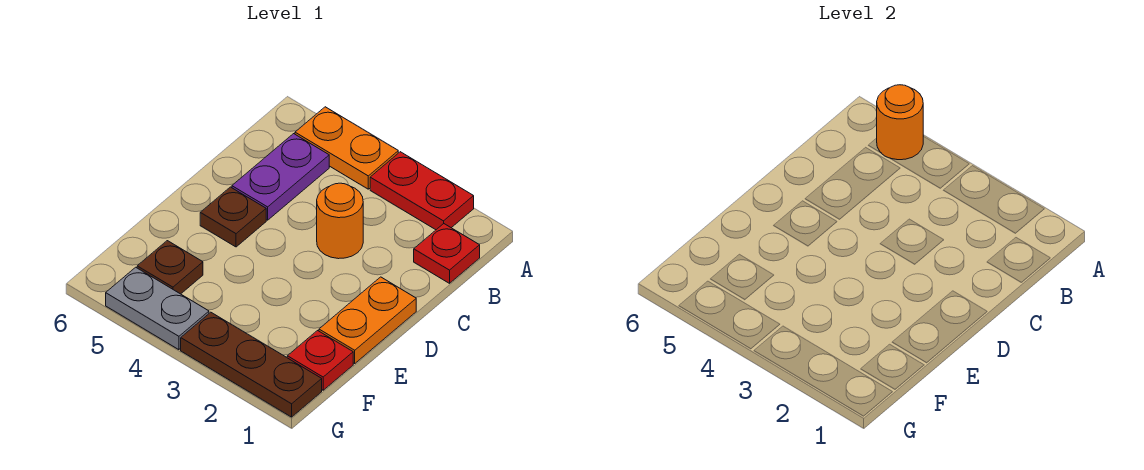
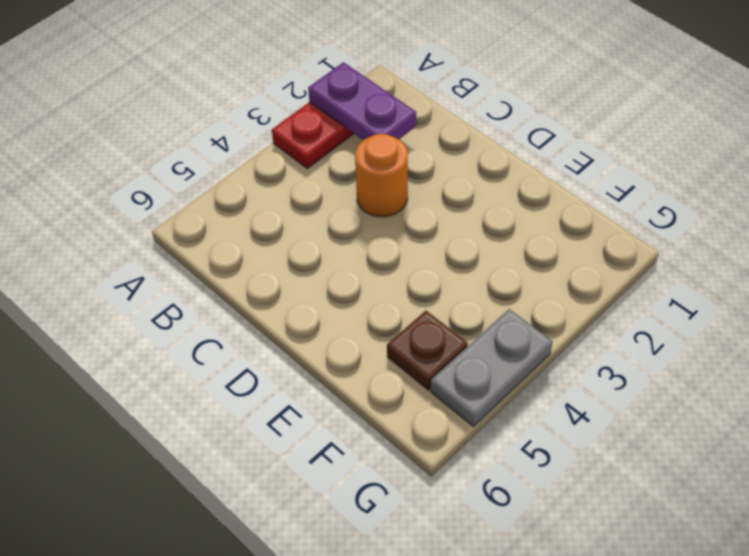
purple plate A2:B2 level 2 -> purple plate B5:C5 level 1
none -> orange plate A4:A5 level 1
none -> red plate B1 level 1
none -> orange plate D1:E1 level 1

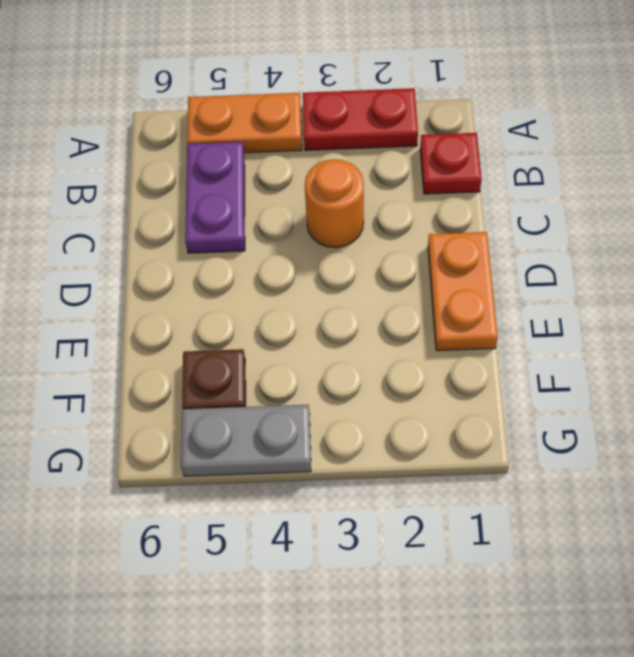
none -> brown plate D5 level 1
none -> red plate F1 level 1
none -> brown plate G1:G3 level 1

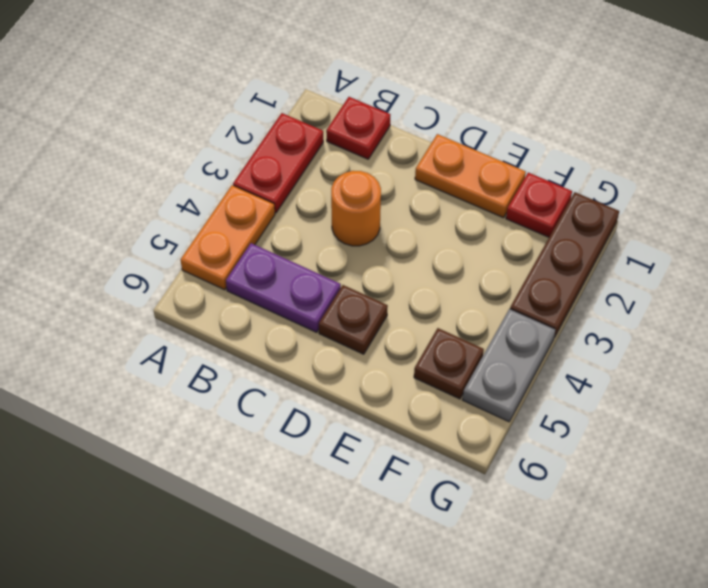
none -> orange round brick A5 level 2

